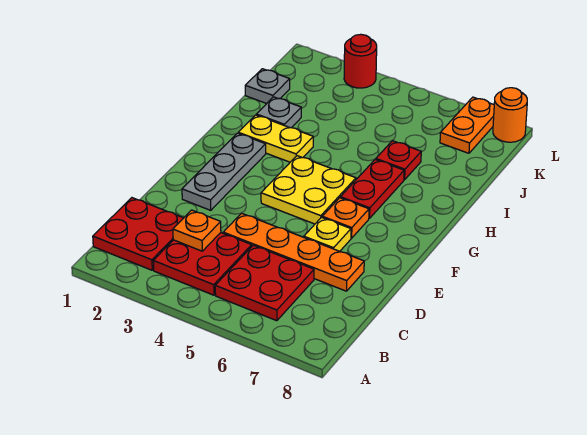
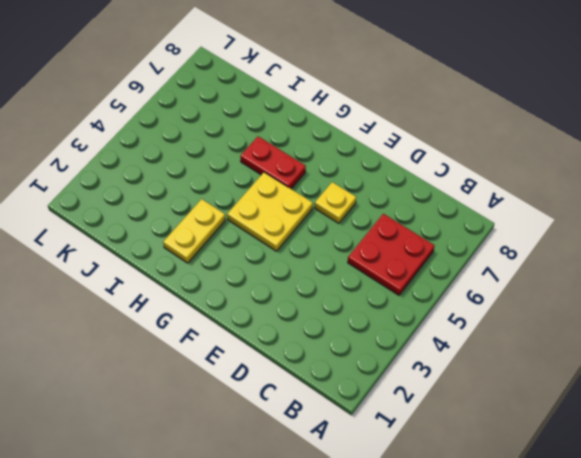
none -> red plate B1:C2 level 1
none -> red plate B3:C4 level 1
none -> orange plate D4:D7 level 1

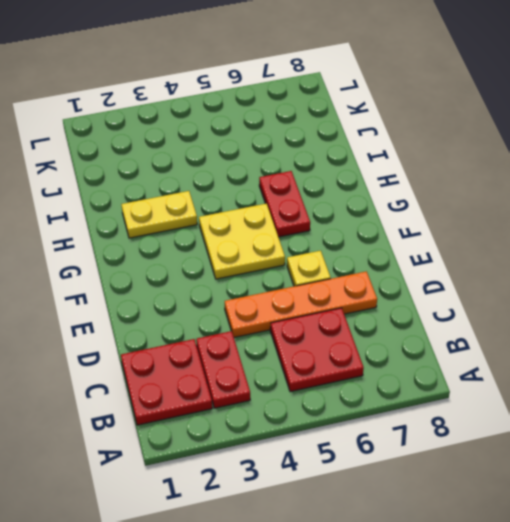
red plate B3:C3 level 1 -> red plate B3:C4 level 1
none -> grey plate E2:G2 level 1
none -> orange plate F6 level 1
none -> grey plate I2 level 1

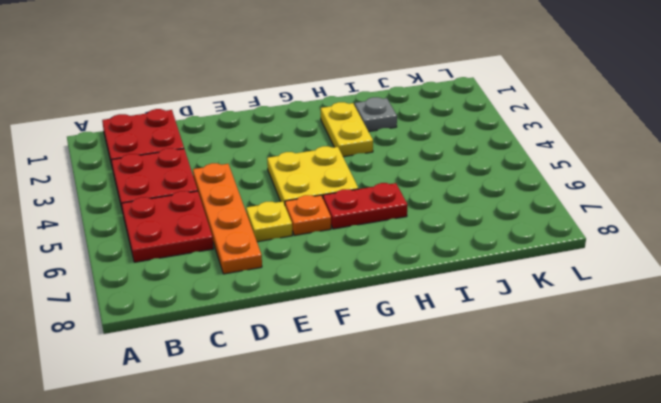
none -> grey plate E2:G2 level 1
none -> red plate I6 level 1
none -> grey plate J1 level 1

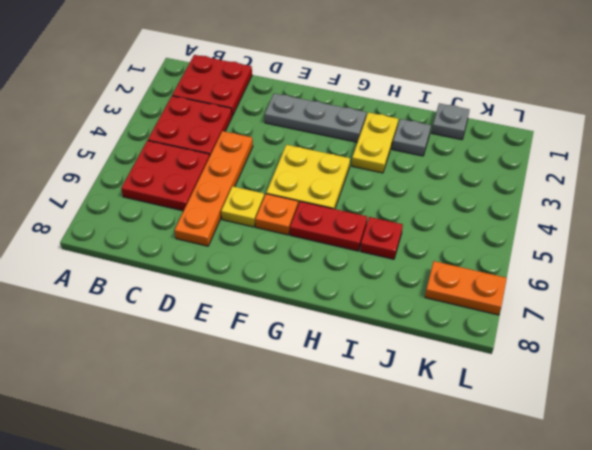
none -> red round brick L3 level 1
none -> orange round brick L8 level 1
none -> orange plate C3 level 2

